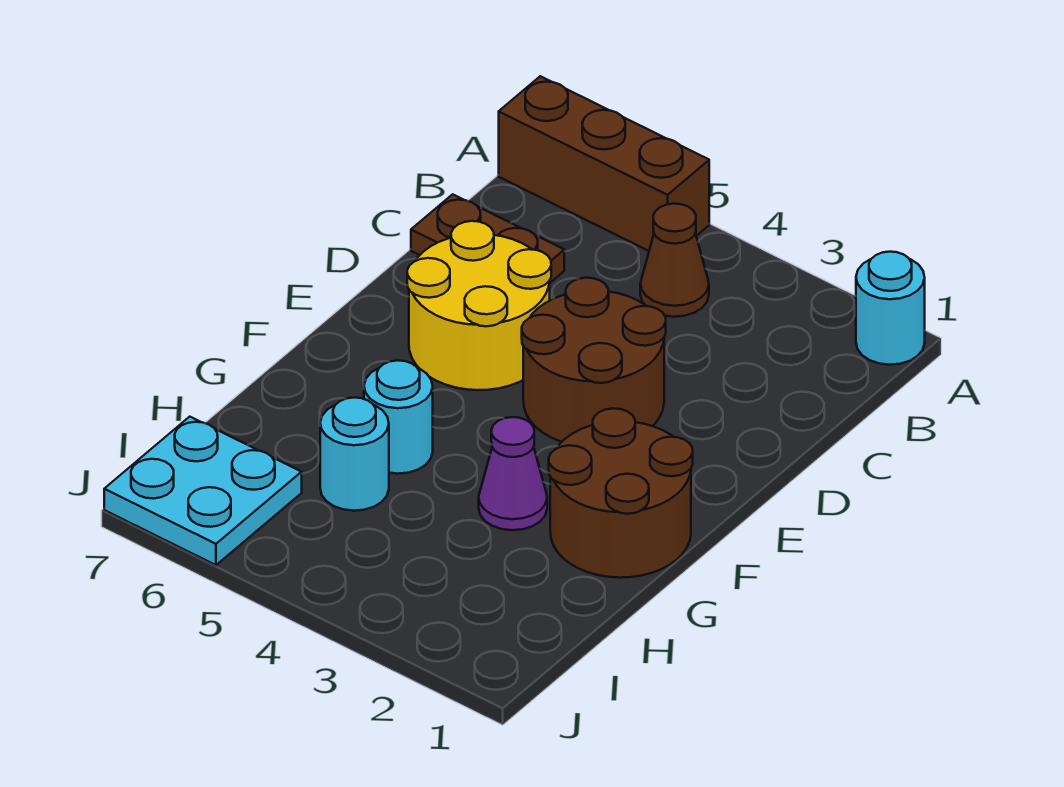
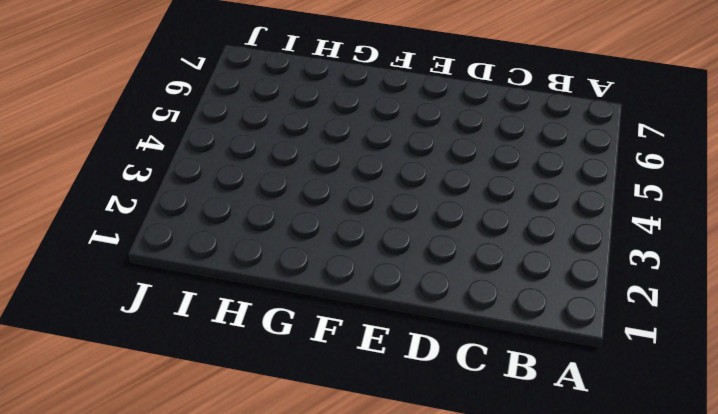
none -> cyan round brick A1 level 1
none -> brown brick A5:A7 level 1

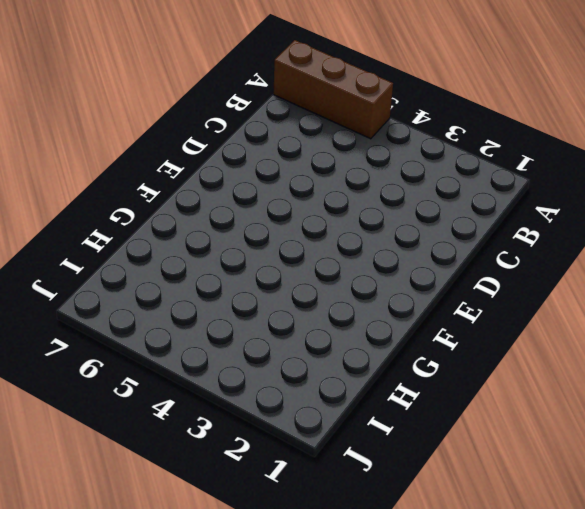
none -> cyan round brick A1 level 1
none -> brown cone B4 level 1

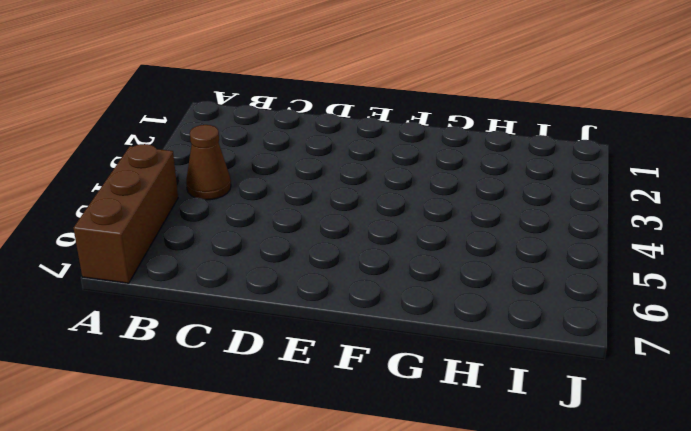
none -> cyan round brick A1 level 1
none -> brown plate C6:C7 level 1

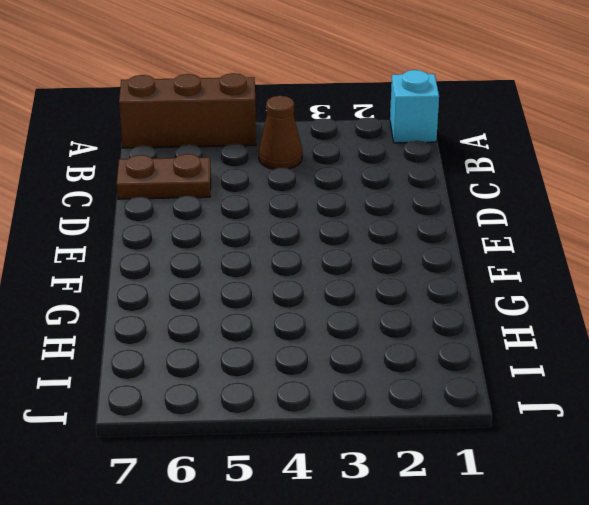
cyan brick A1 level 1 -> cyan round brick A1 level 1
none -> brown round brick D3:E4 level 1
none -> yellow round brick D5:E6 level 1

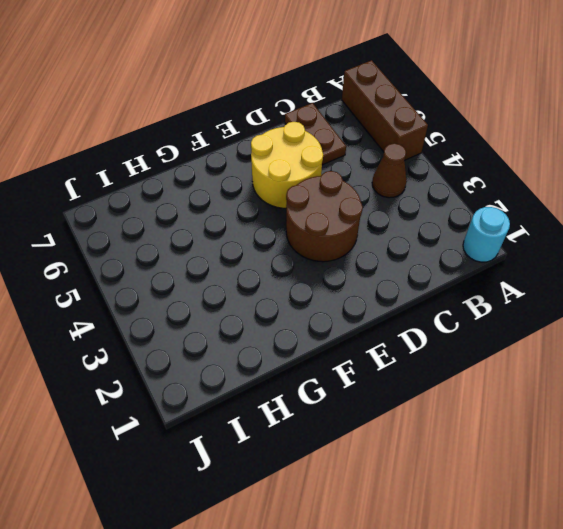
none -> brown round brick F1:G2 level 1
none -> purple cone G3 level 1

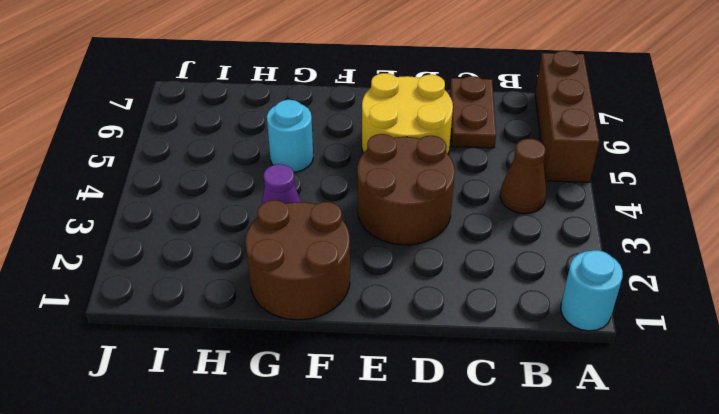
none -> cyan round brick H5 level 1
none -> cyan plate I6:J7 level 1

